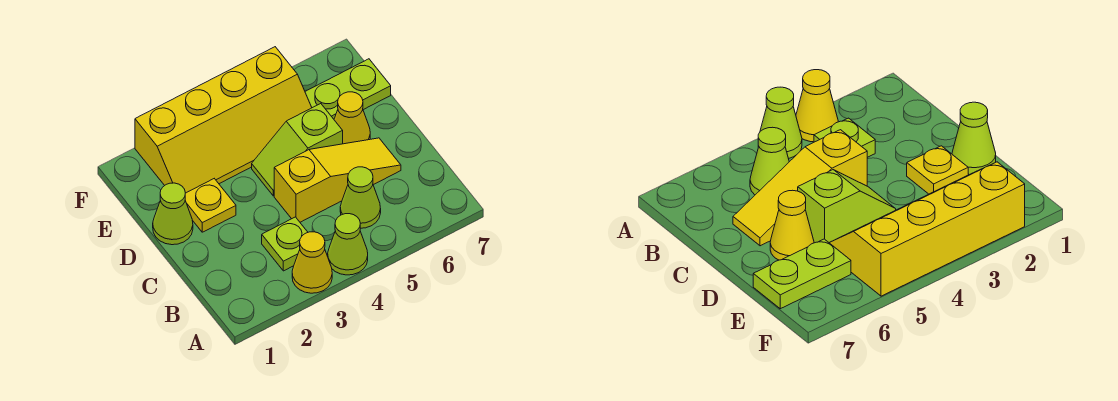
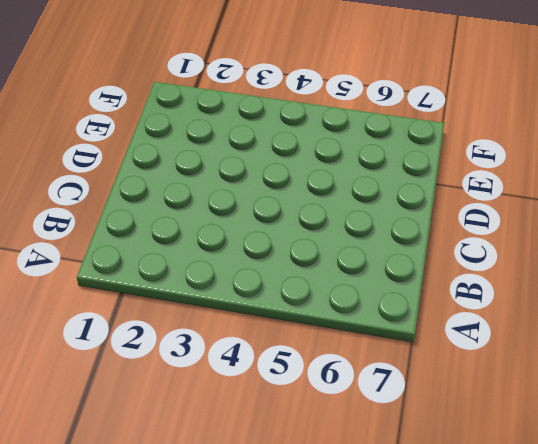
none -> yellow cone A3 level 1
none -> lime cone A4 level 1

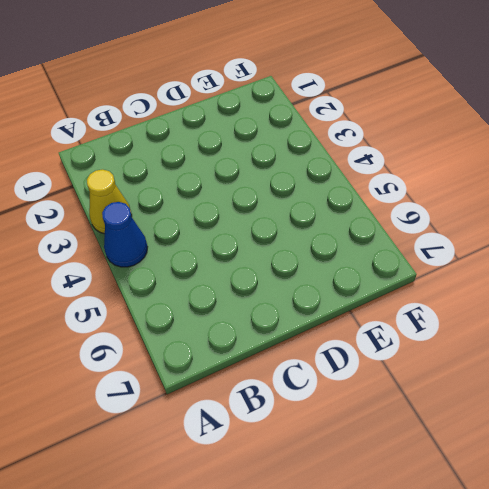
blue cone A4 level 1 -> lime cone A4 level 1
none -> lime plate B3 level 1
none -> lime cone B5 level 1

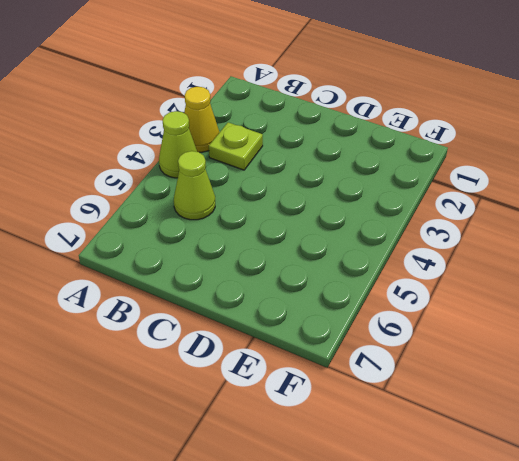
none -> yellow slope C4:C6 level 1 top 4
none -> lime cone D1 level 1

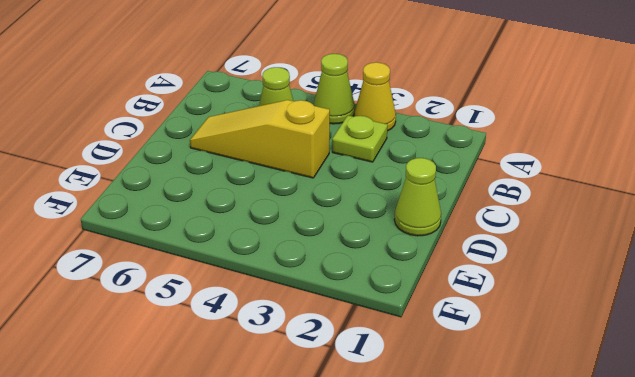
none -> yellow plate D2 level 1
none -> lime slope D4:D5 level 1 top 5

